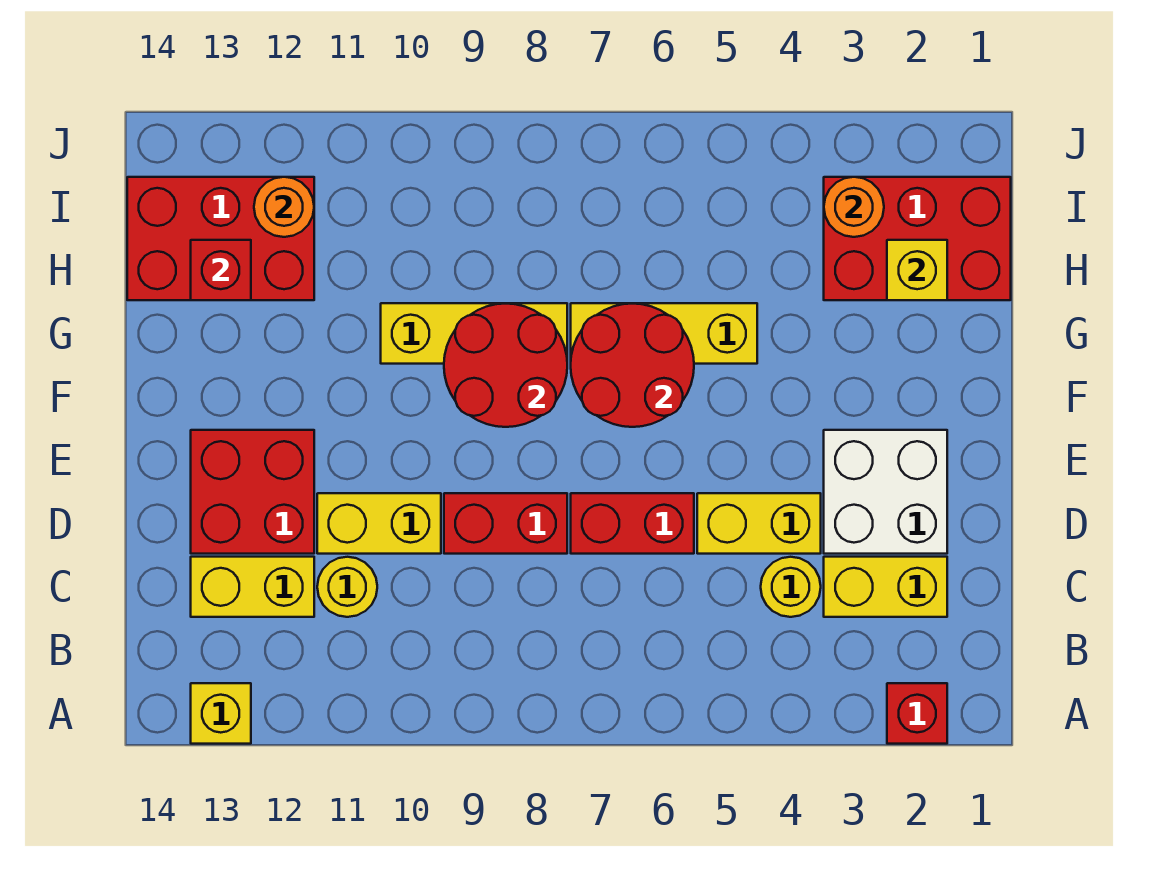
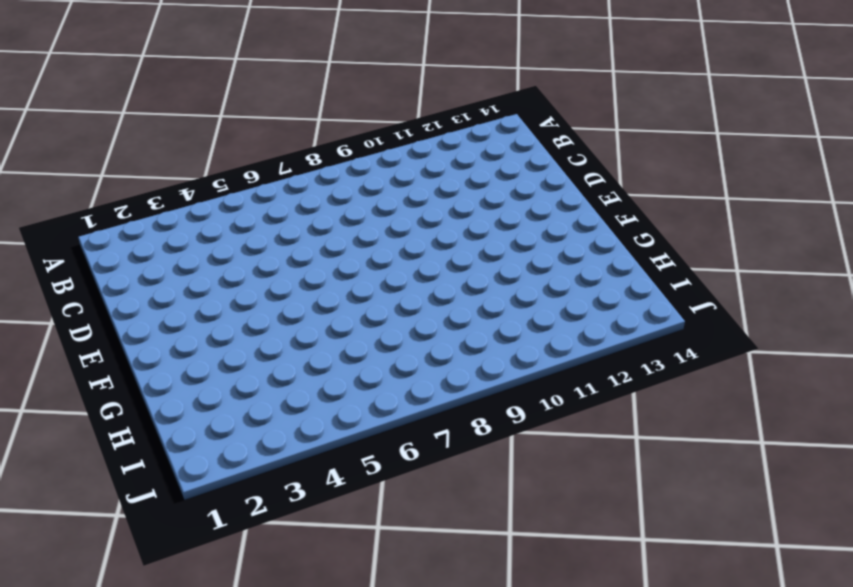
none -> red brick A2 level 1
none -> yellow brick A13 level 1
none -> yellow brick C2:C3 level 1

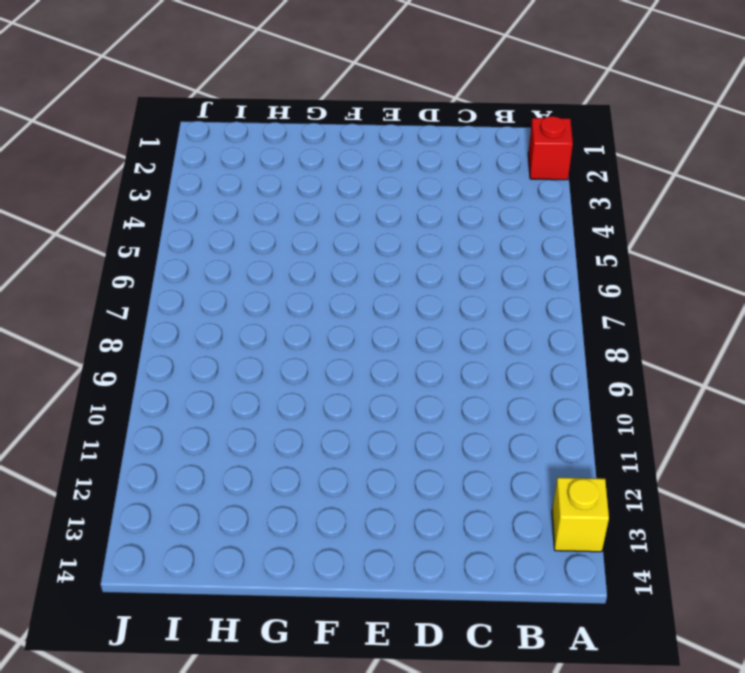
none -> yellow brick C2:C3 level 1
none -> yellow round brick C4 level 1
none -> yellow round brick C11 level 1

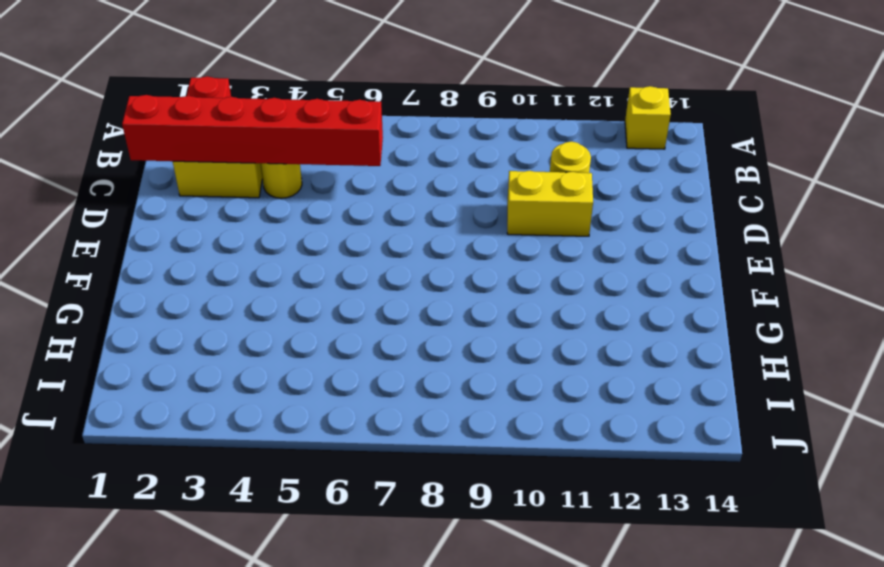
red brick C1:C6 level 2 -> none
none -> yellow brick C12:C13 level 1
none -> white brick D2:E3 level 1
none -> yellow brick D4:D5 level 1

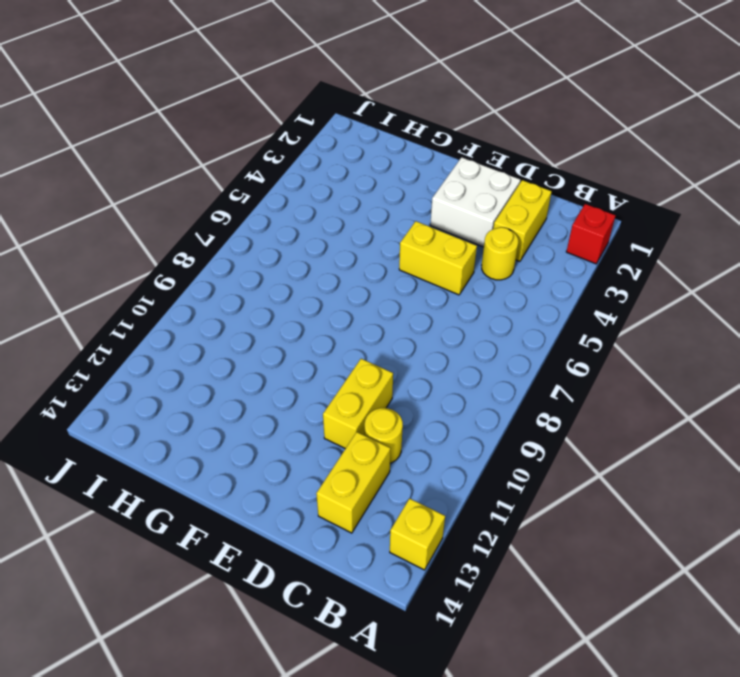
yellow brick D5:E5 level 1 -> yellow brick D4:D5 level 1
none -> red brick D6:D7 level 1
none -> red brick D8:D9 level 1
none -> red brick D12:E13 level 1

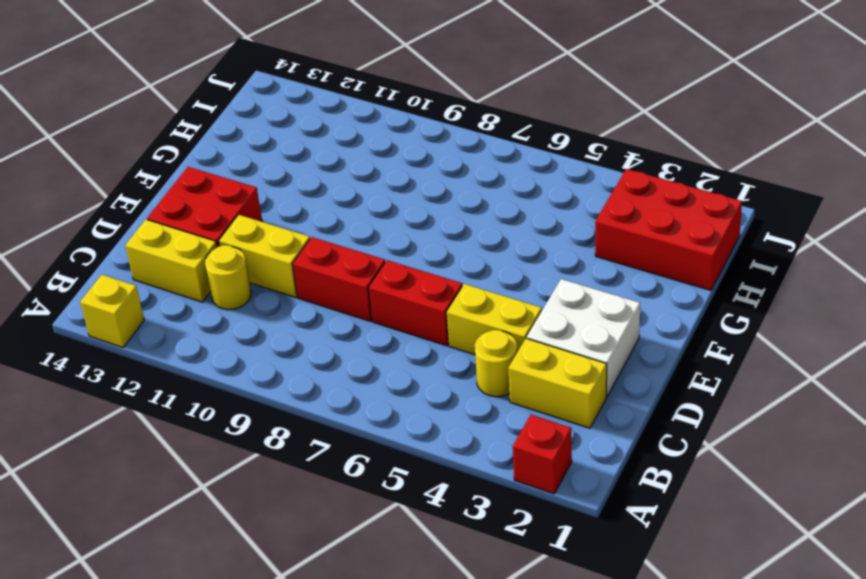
none -> yellow brick G5:G7 level 1
none -> yellow brick G8:G10 level 1
none -> red brick H12:I14 level 1

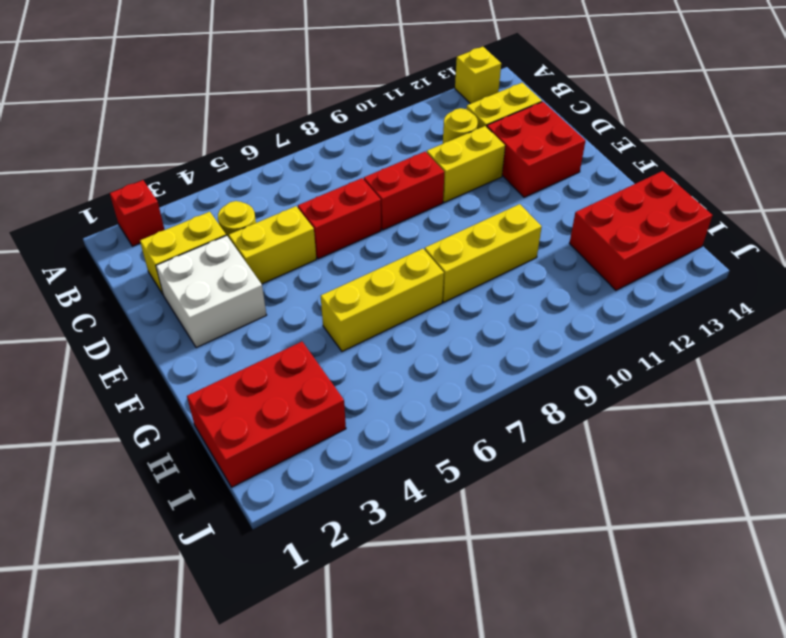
none -> red round brick F6:G7 level 2
none -> red round brick F8:G9 level 2
none -> yellow brick H2 level 2

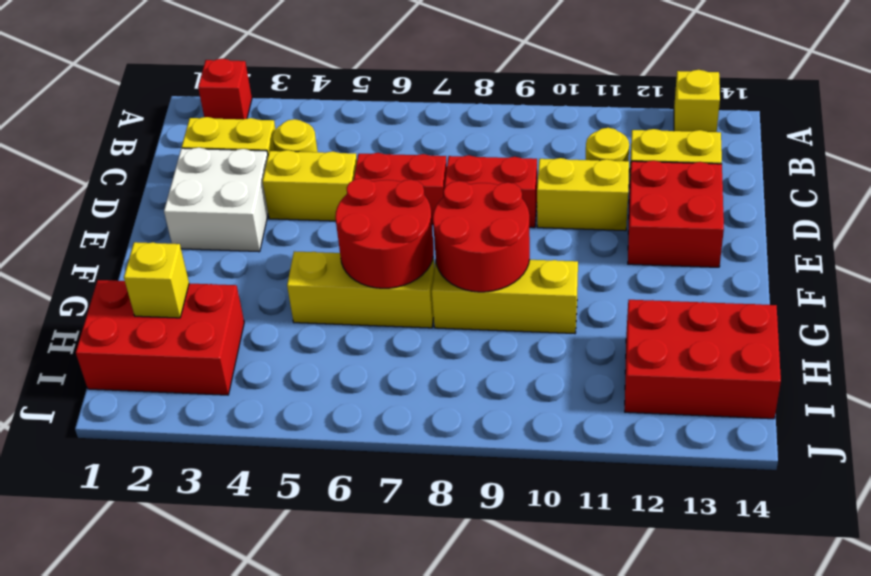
none -> red brick H13 level 2
none -> orange round brick I3 level 2
none -> orange round brick I12 level 2

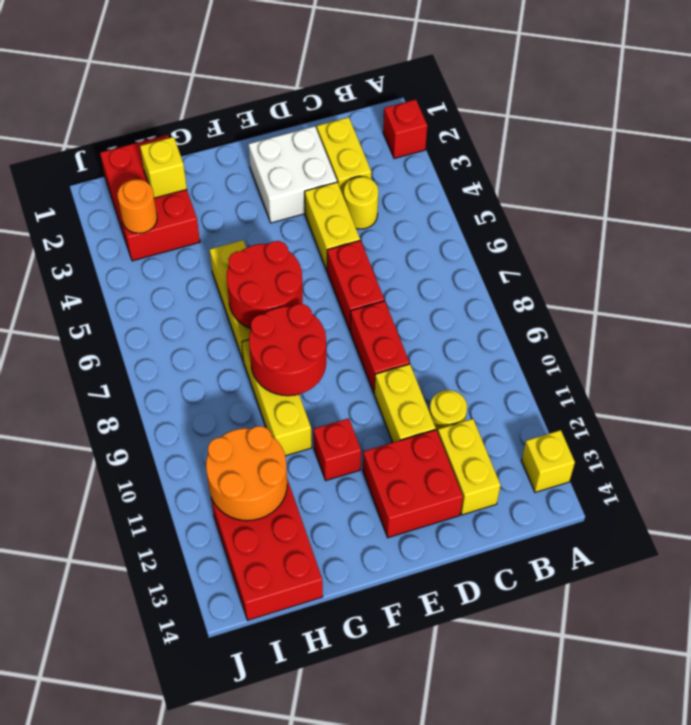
red brick F11 level 1 -> red brick H13 level 2
orange round brick H11:I12 level 2 -> orange round brick I12 level 2

